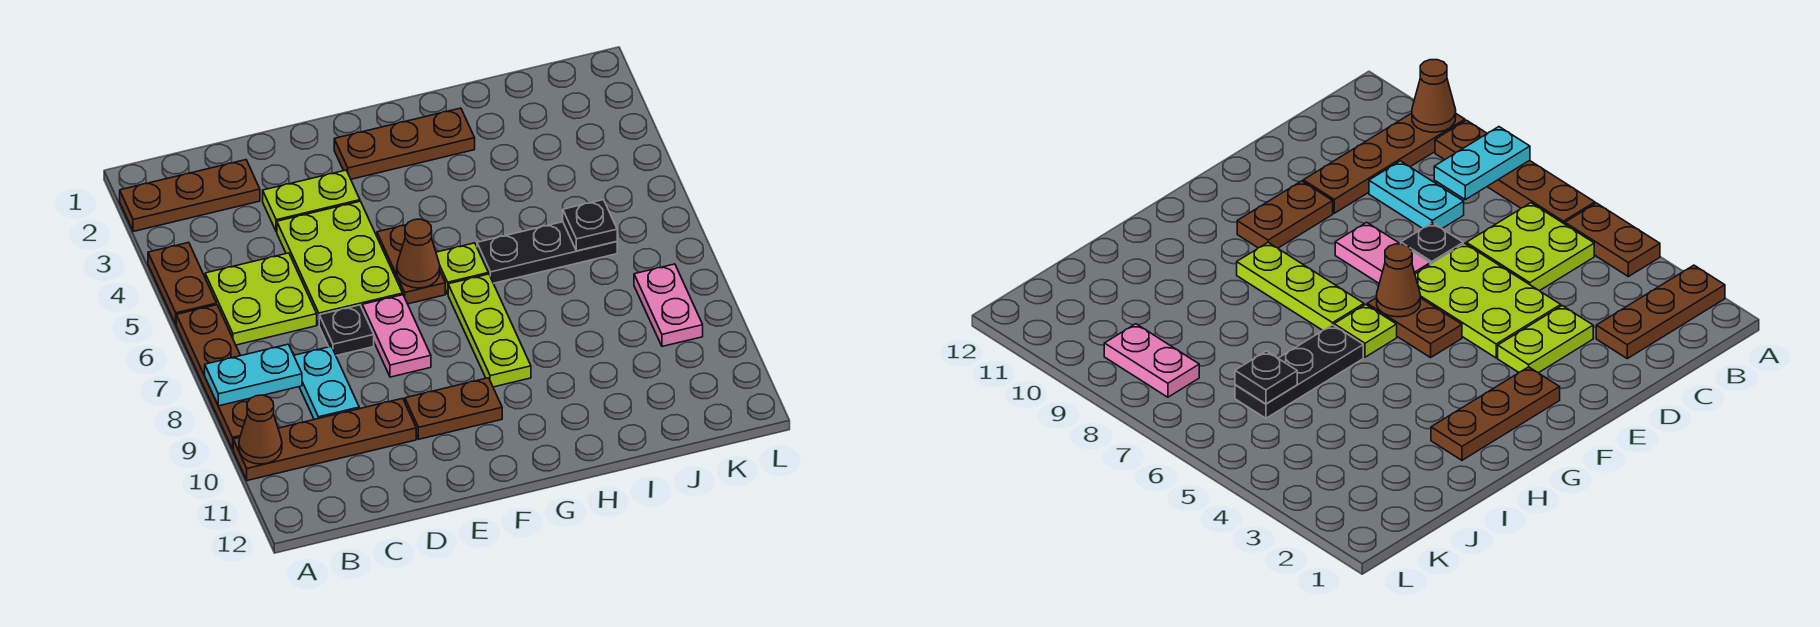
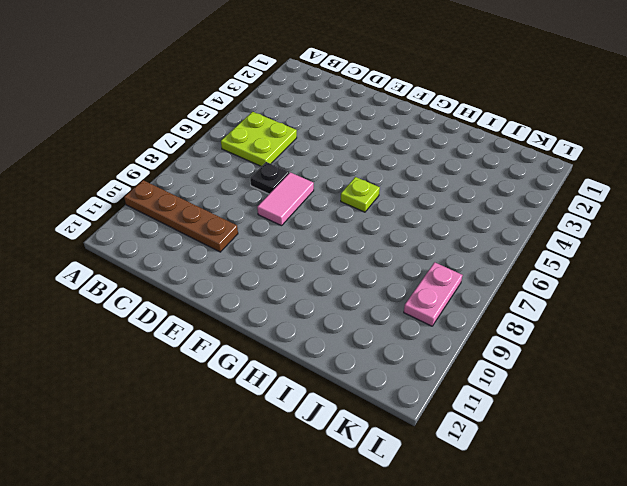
pink tile E7:E8 level 1 -> pink plate E7:E8 level 1
none -> brown plate A2:C2 level 1
none -> brown plate A4:A5 level 1
none -> brown plate A6:A9 level 1

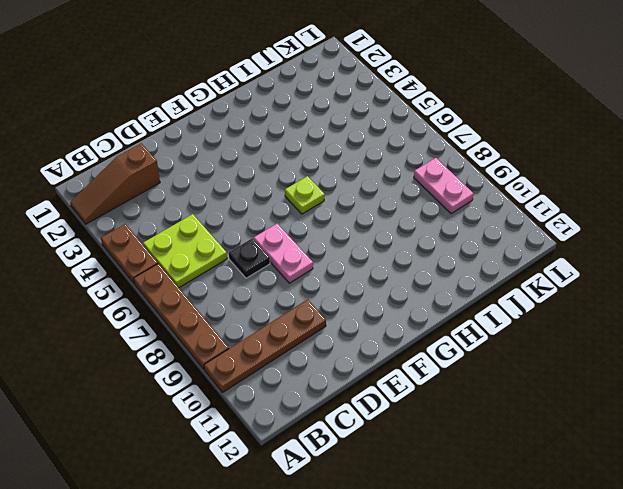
brown slope A2:C2 level 1 top C -> brown plate A2:C2 level 1
none -> cyan plate C8:C9 level 1
none -> lime plate D3:E3 level 1
none -> lime plate D4:E6 level 1

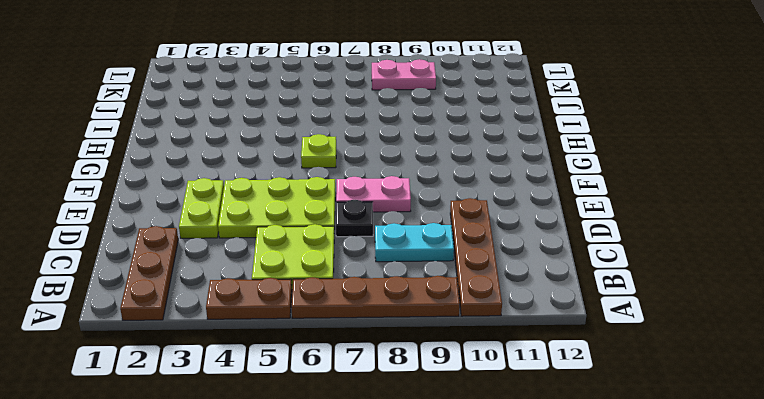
none -> brown plate E10:F10 level 1
none -> brown plate F2:H2 level 1
none -> brown plate F5:F6 level 1

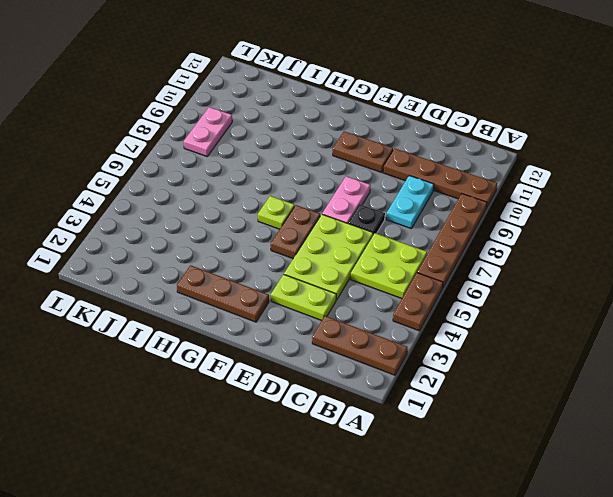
none -> lime plate G7:G9 level 1
none -> black plate H6:J6 level 1
none -> cyan plate A8:B8 level 2

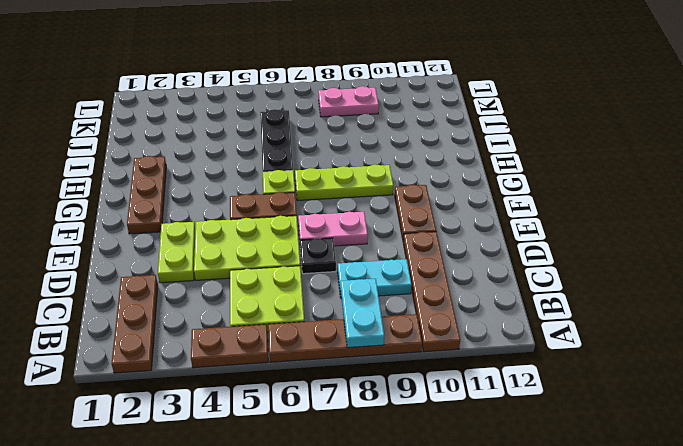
none -> brown cone A10 level 2
none -> brown cone F6 level 2
none -> black plate J6 level 2

